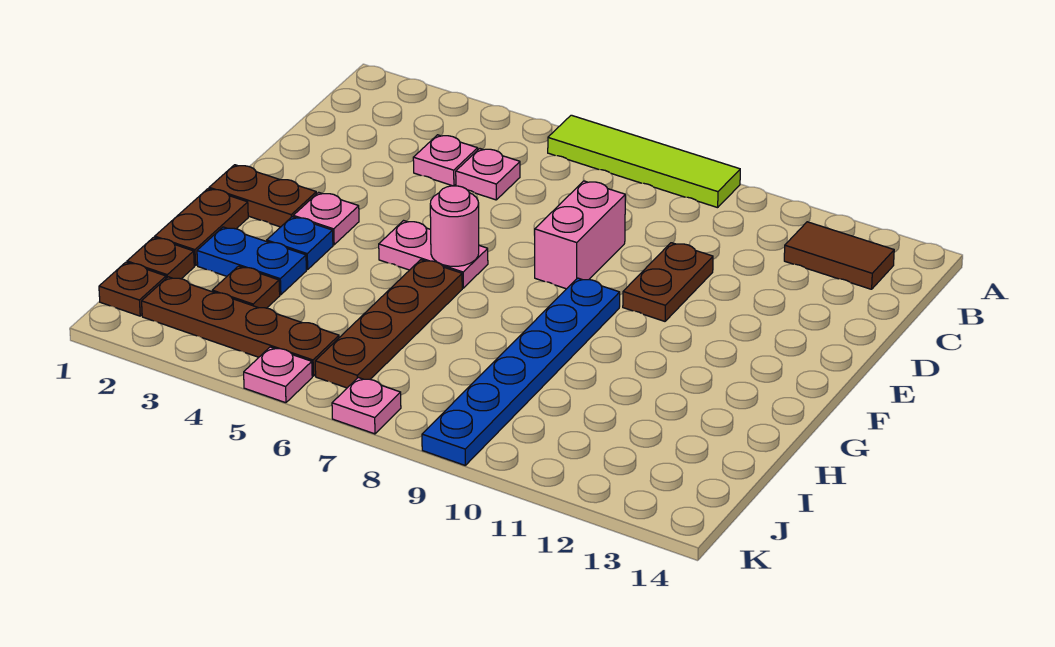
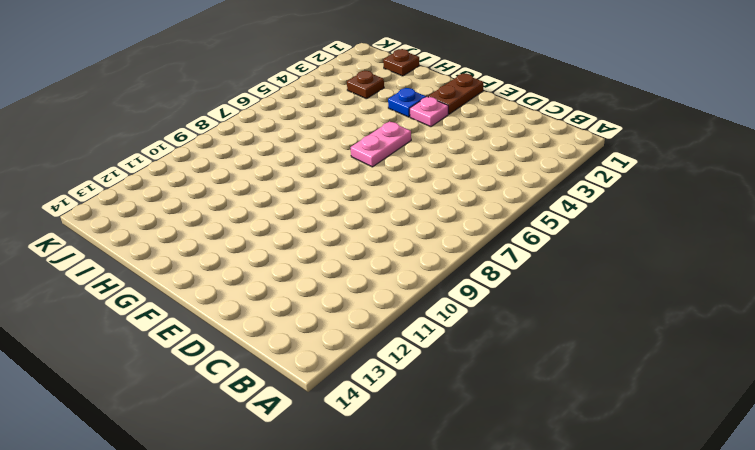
none -> lime tile A6:A9 level 1
none -> brown tile B12:B13 level 1
none -> pink plate C4 level 1

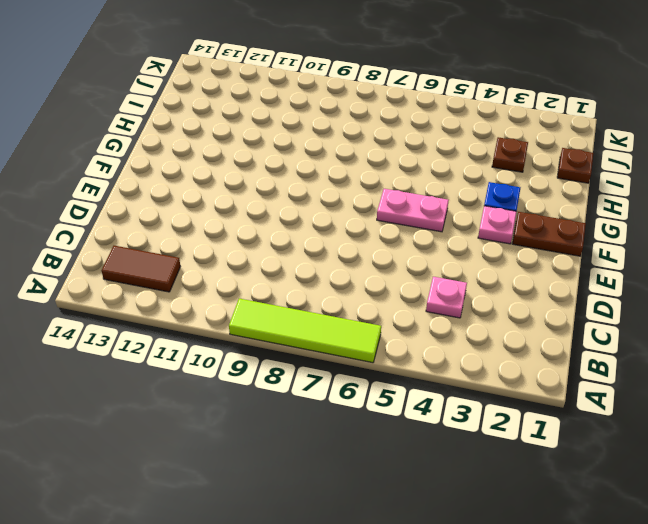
none -> pink plate C5 level 1
none -> pink brick D8:E8 level 1
none -> brown plate D10:E10 level 1

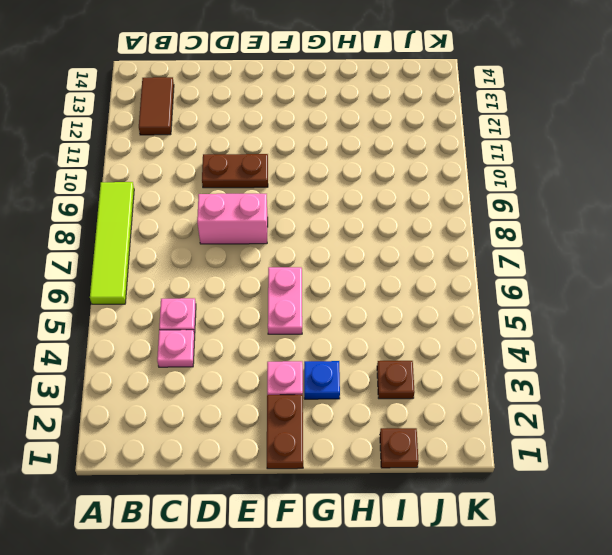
none -> blue plate F9:K9 level 1
none -> brown plate G1:H1 level 1
none -> brown plate G6:J6 level 1

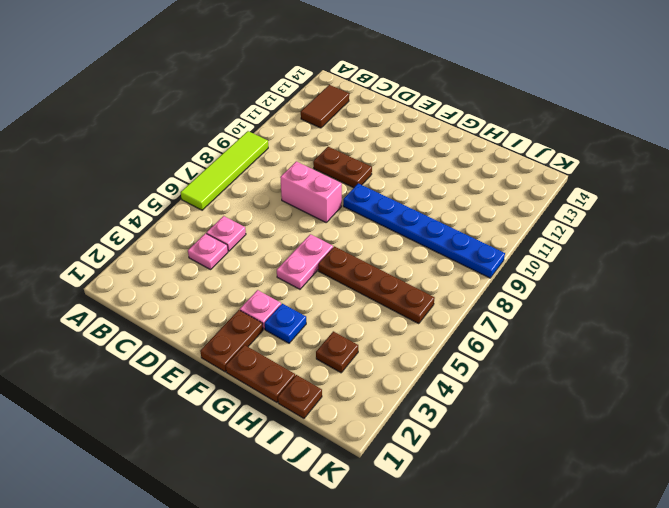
none -> blue plate H2:H3 level 1
none -> brown plate J1 level 1
none -> brown plate J2:J5 level 1

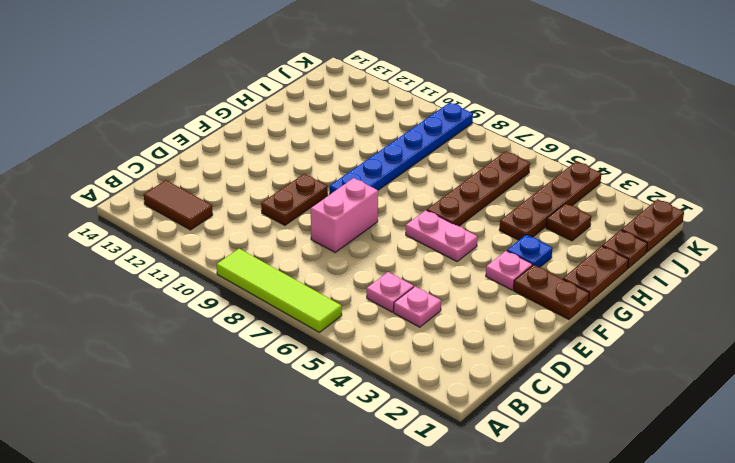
brown plate H4:K4 level 1 -> brown plate J2:J5 level 1
brown plate J1:K1 level 1 -> brown plate J1 level 1
none -> blue plate H2:H3 level 1
none -> pink plate K5 level 1
none -> pink plate K7 level 1

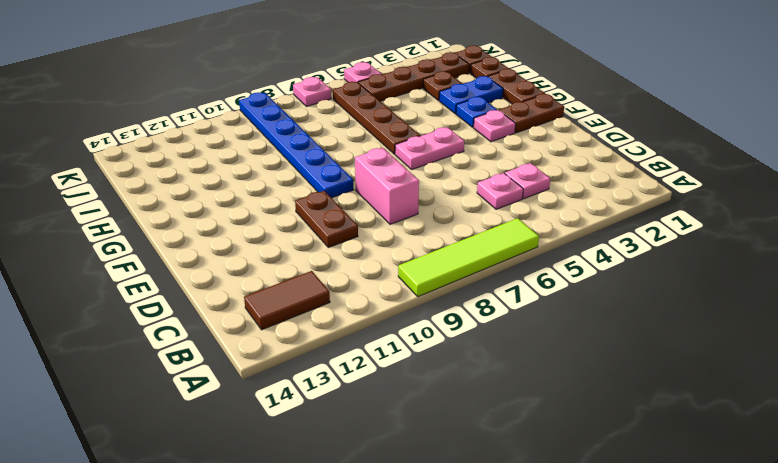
none -> pink round brick F6 level 2

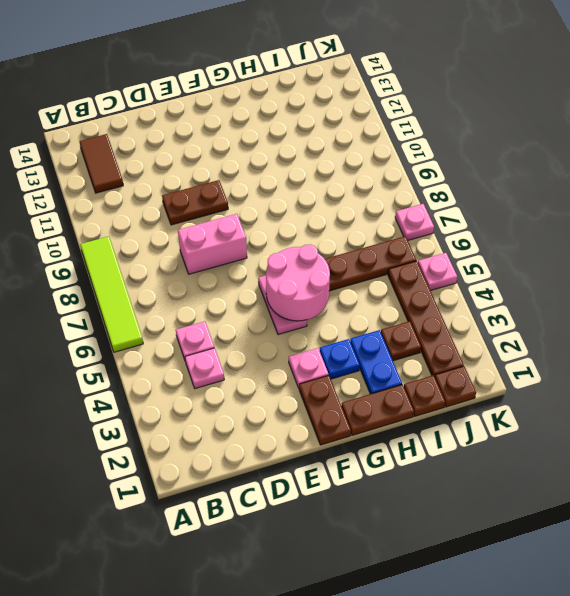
pink round brick F5:G6 level 2 -> pink round brick F6 level 2
none -> blue plate F9:K9 level 1

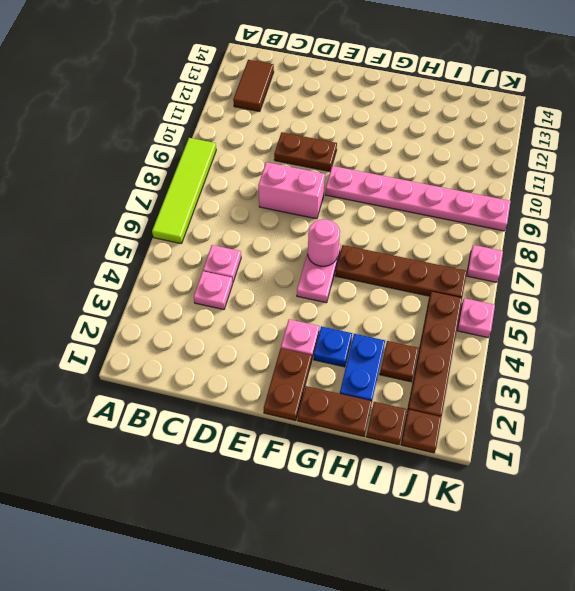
pink plate F9:K9 level 1 -> blue plate F9:K9 level 1

